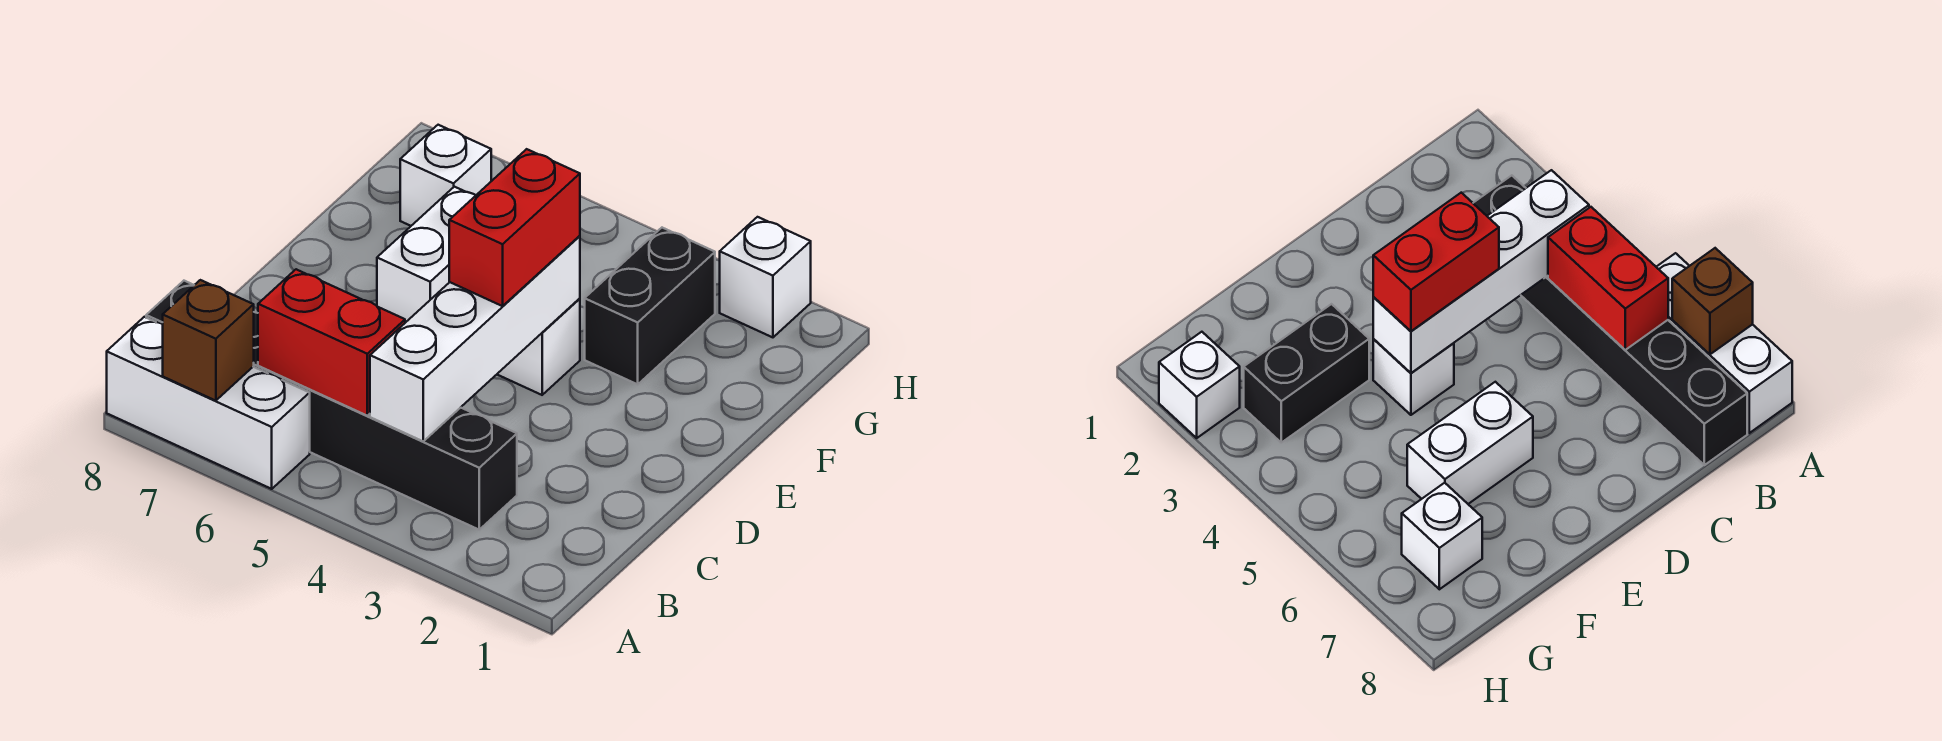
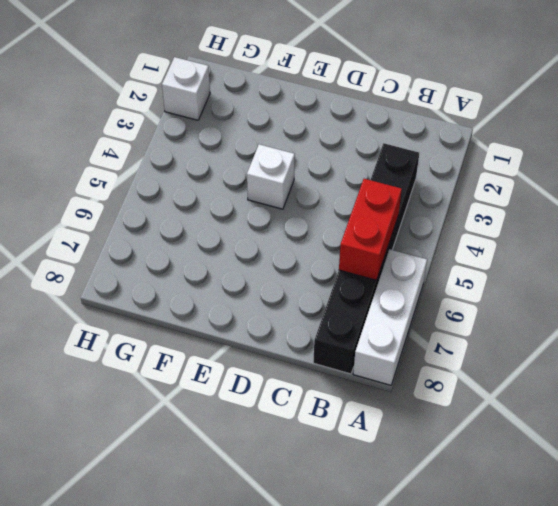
none -> white brick E6:F6 level 1
none -> black brick F3:G3 level 1

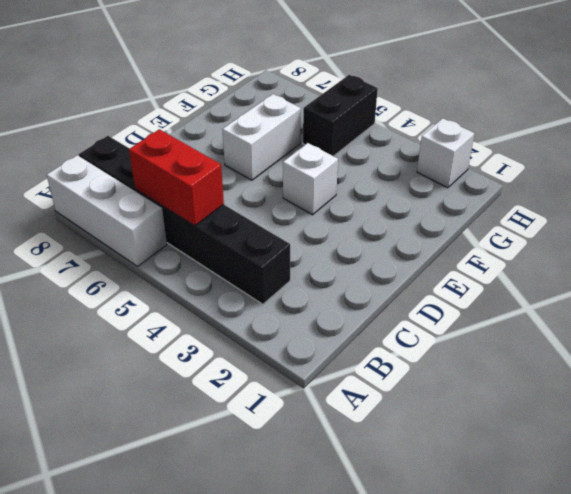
black brick G5:H5 level 1 -> black brick F3:G3 level 1
none -> white brick G7 level 1
none -> brown brick A7 level 2

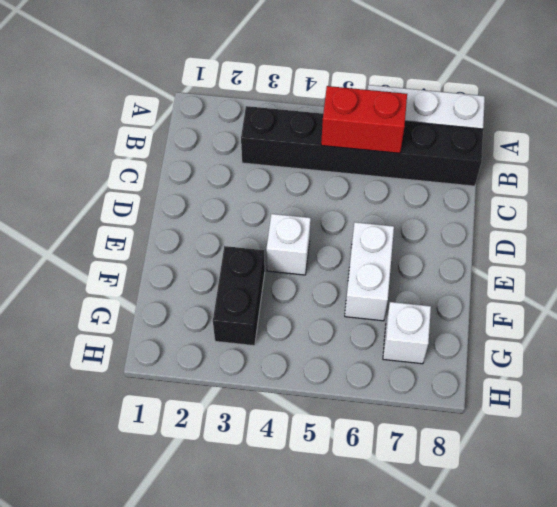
none -> white brick H2 level 1
none -> brown brick A7 level 2

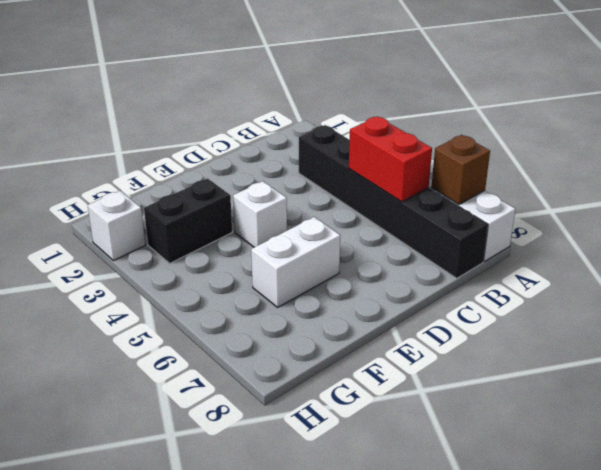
none -> white brick G7 level 1
none -> white brick B4:E4 level 2

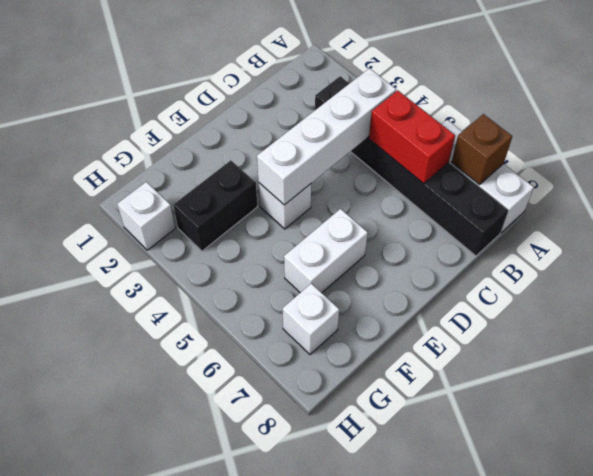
none -> red brick D4:E4 level 3

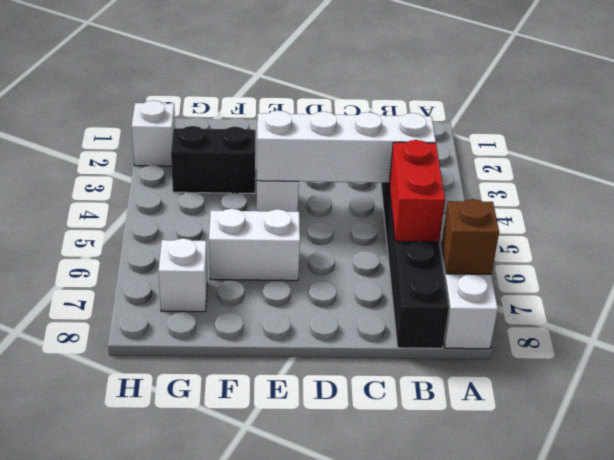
none -> red brick D4:E4 level 3

